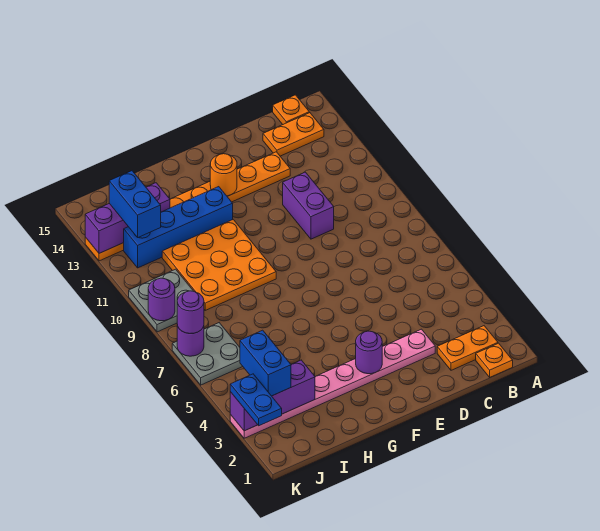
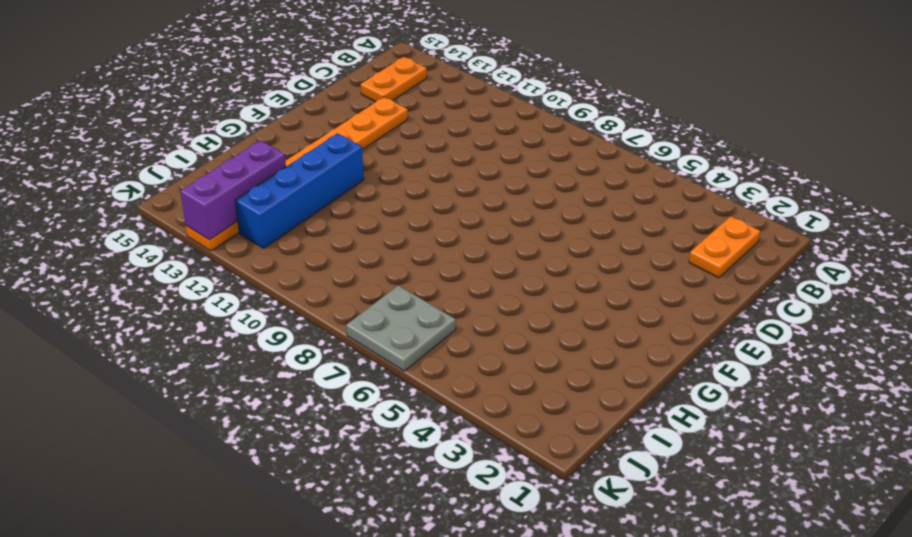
none -> orange plate B1 level 1
none -> orange plate B15 level 1
none -> pink plate D3:K3 level 1

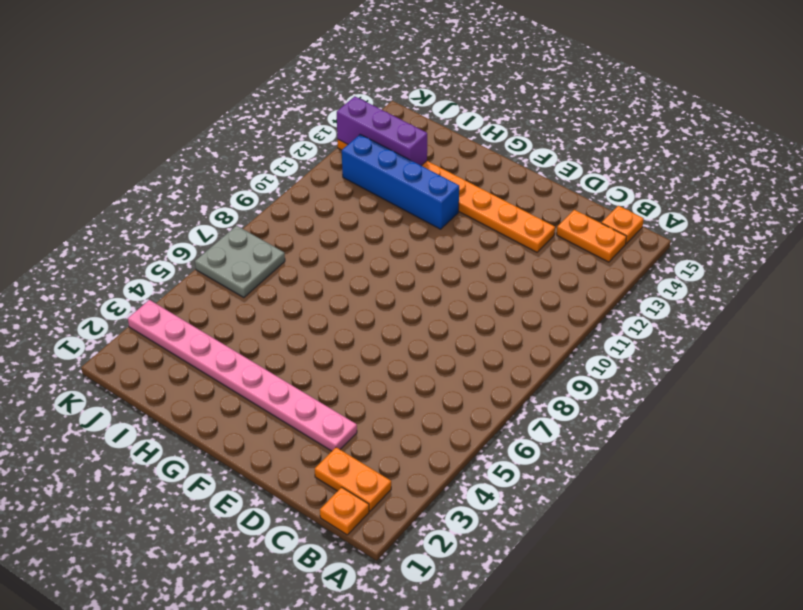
none -> purple brick D10:D11 level 1
none -> orange plate G9:I11 level 1
none -> grey plate J9:K10 level 1

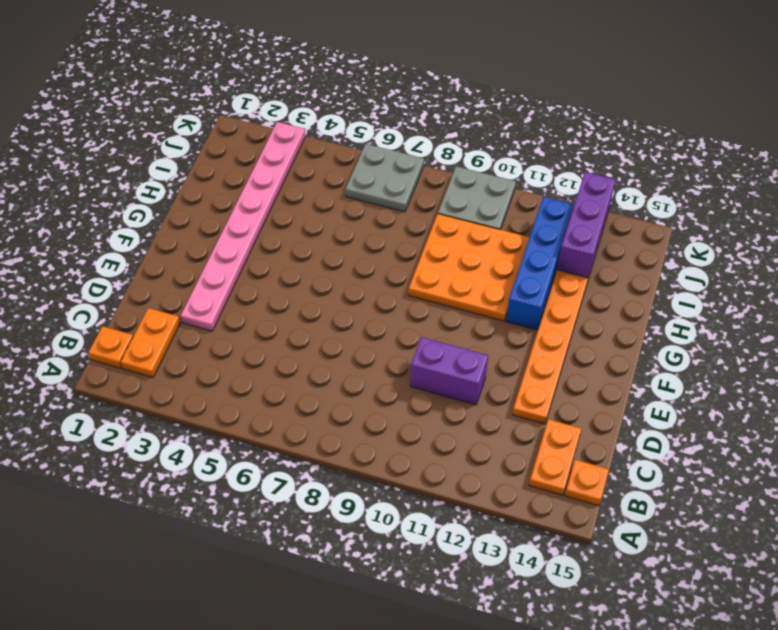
none -> purple round brick F3 level 2
none -> orange round brick F13 level 2
none -> purple brick I3:K3 level 2

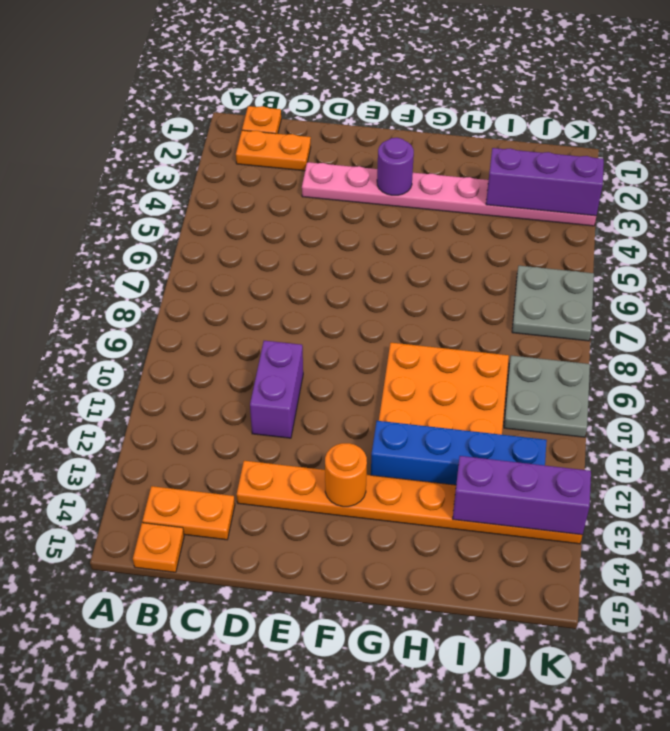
none -> purple round brick K7 level 2
none -> purple round brick K9 level 2
none -> blue brick J3:J4 level 3

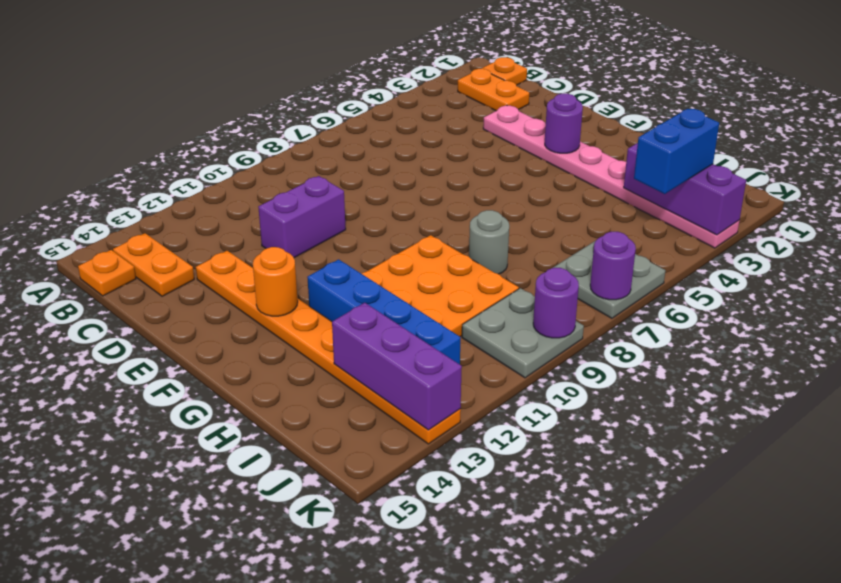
grey round brick H8 level 1 -> none
none -> blue brick J12:J13 level 3
none -> blue plate K2:K3 level 3
none -> purple round brick K7 level 3

